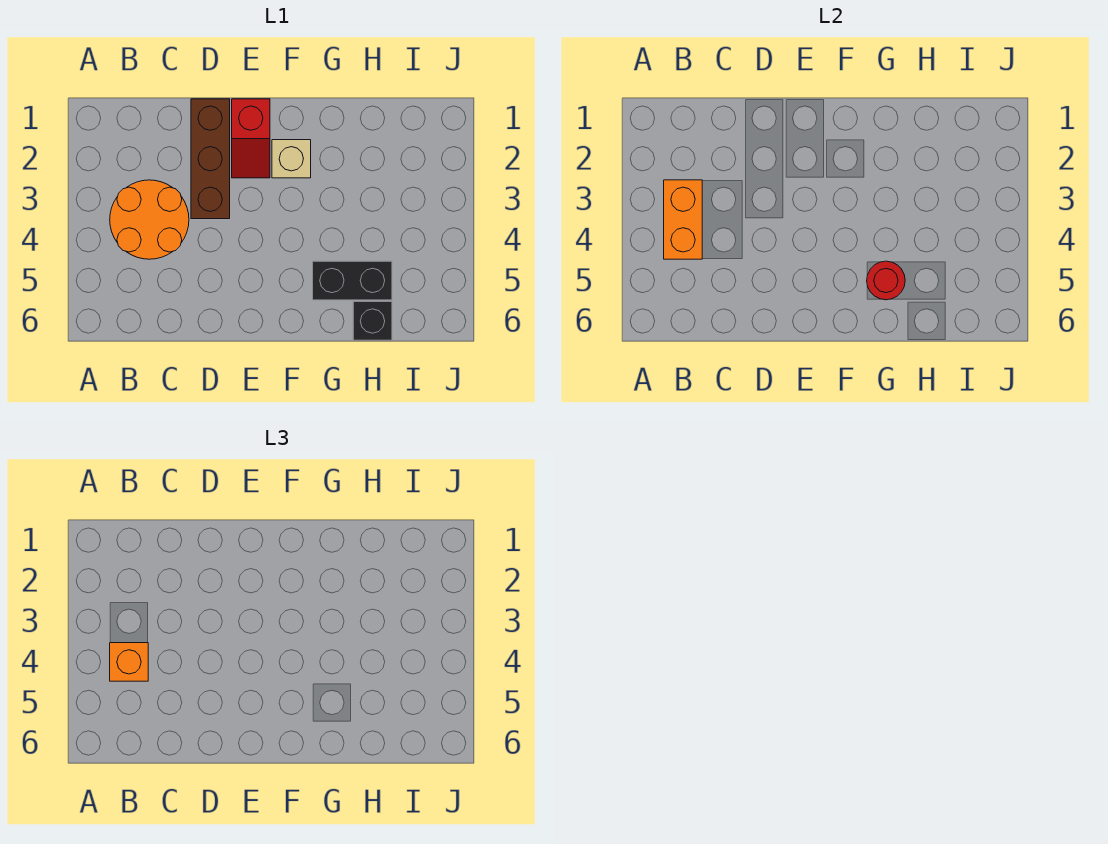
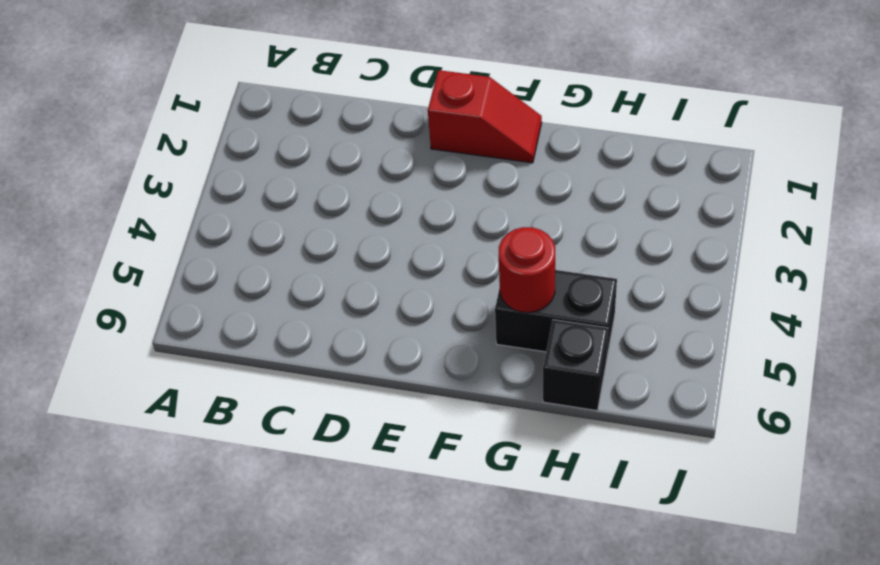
red slope E1:F1 level 1 top E -> red slope E1:E2 level 1 top 1
none -> orange round brick B3:C4 level 1
none -> brown brick D1:D3 level 1

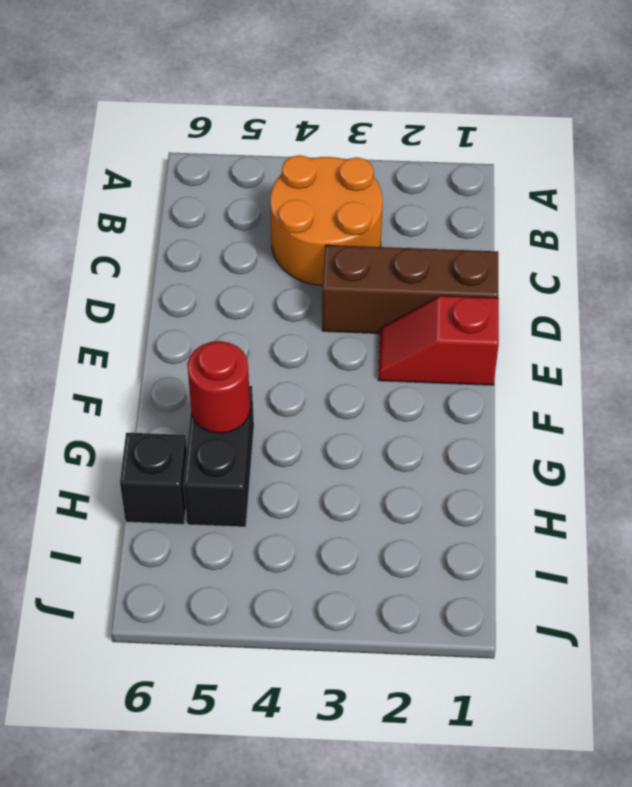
none -> tan brick F2 level 1
none -> orange brick B3:B4 level 2

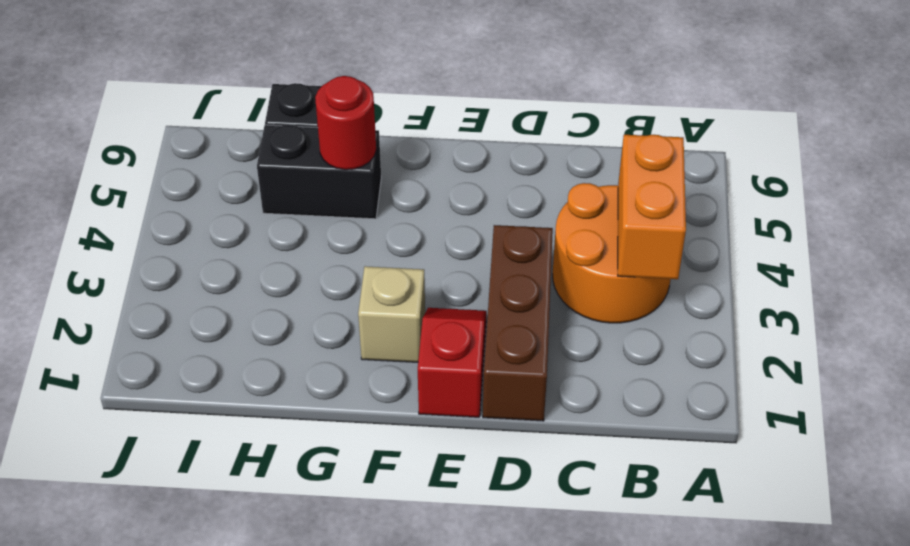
none -> orange brick B4 level 3

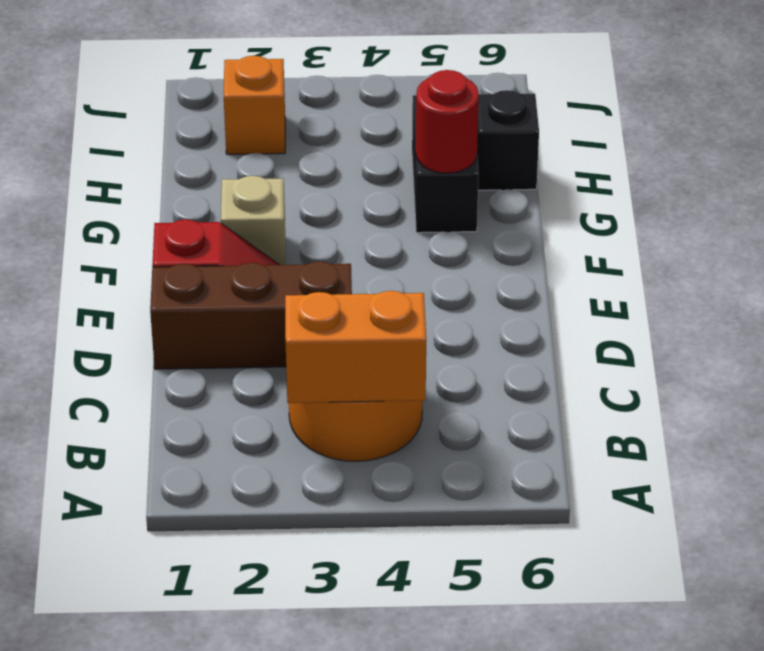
orange brick I2 level 1 -> orange brick B4 level 3

